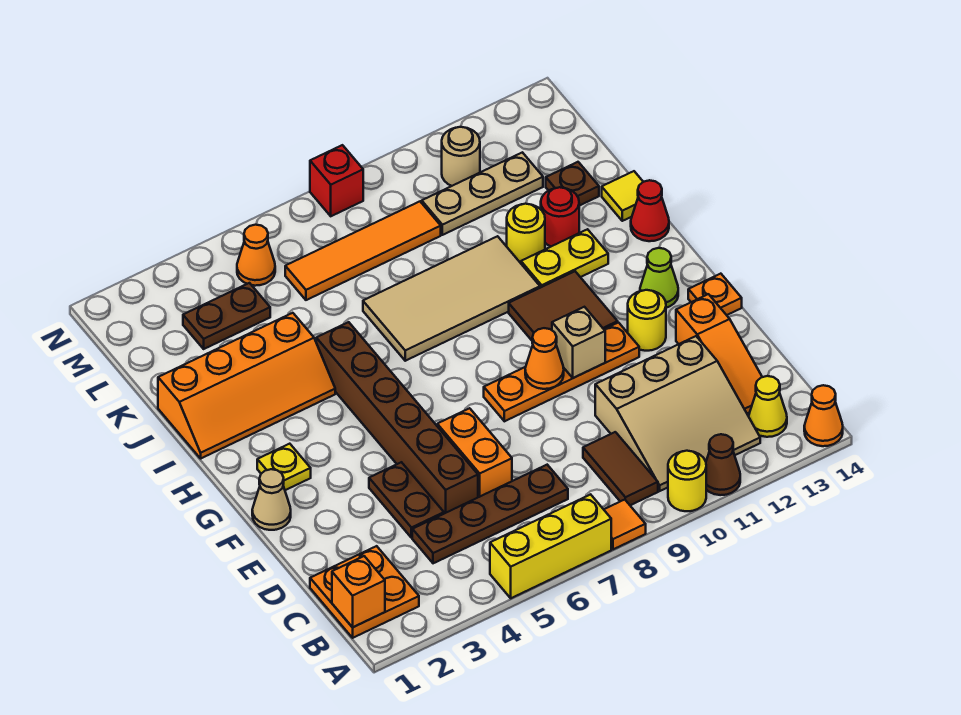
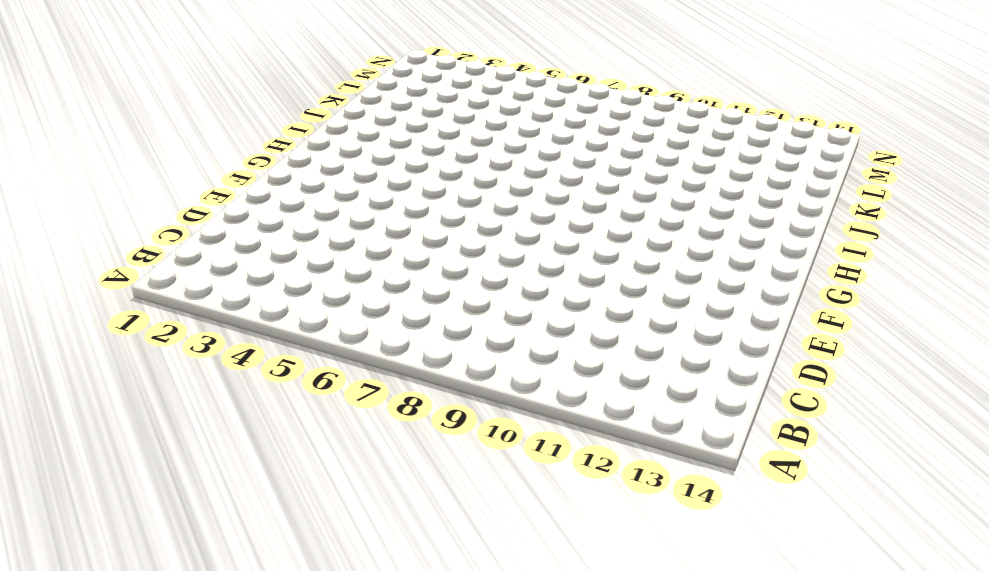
none -> yellow brick A5:A7 level 1
none -> orange tile A8 level 1
none -> yellow round brick A10 level 1
none -> brown cone A11 level 1

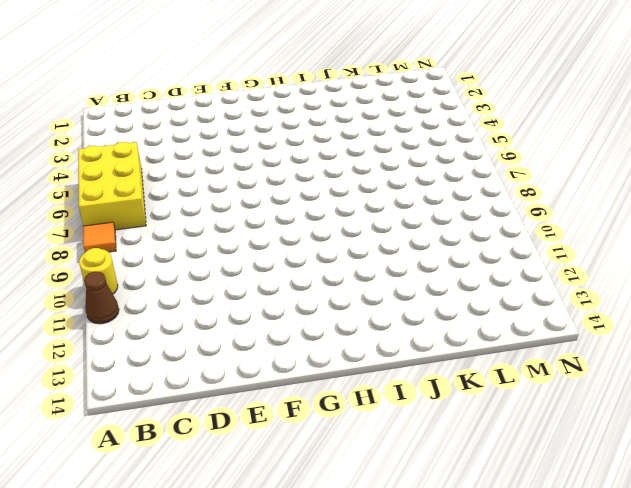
yellow brick A5:B7 level 1 -> yellow brick A5:A7 level 1
none -> orange cone A14 level 1
none -> orange plate B1:C2 level 1
none -> brown tile B9:C9 level 1
none -> tan slope B10:D12 level 1 top D

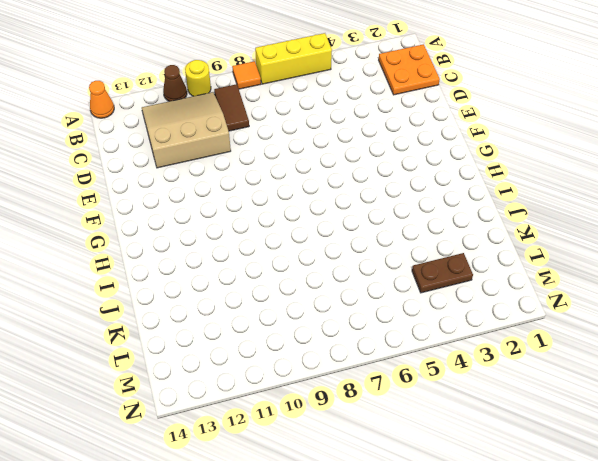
none -> yellow cone B13 level 1
none -> brown plate C4:C7 level 1
none -> orange slope C13:E13 level 1 top E
none -> brown plate D4:E4 level 1

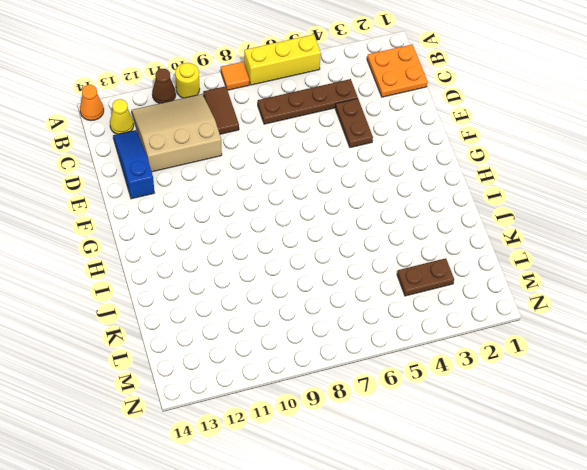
blue slope C13:E13 level 1 top E -> orange slope C13:E13 level 1 top E
none -> brown brick D5:I5 level 1
none -> orange brick D6:E6 level 1
none -> tan cone F1 level 1
none -> orange plate F8:F11 level 1

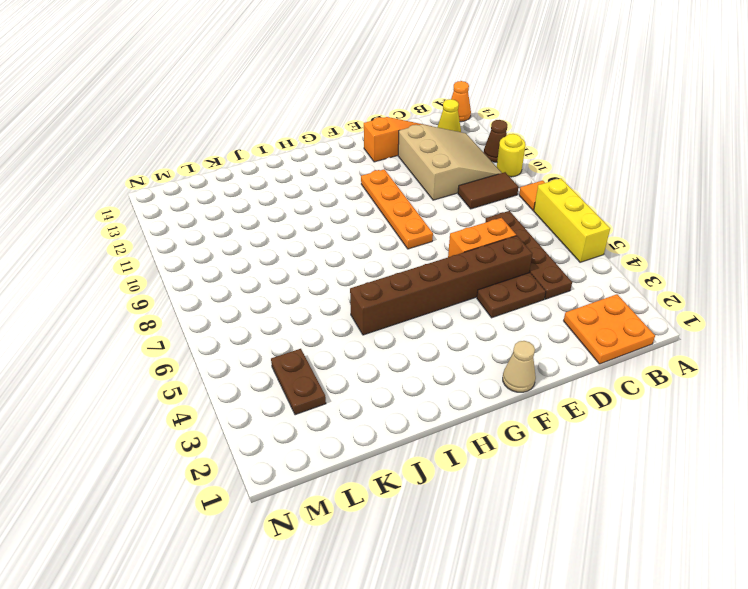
none -> yellow round brick F12 level 1
none -> orange plate F14 level 1
none -> yellow plate G2 level 1
none -> brown tile G10:H11 level 1

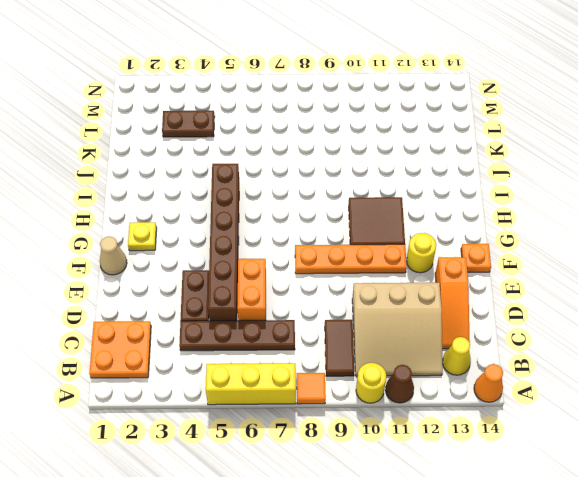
none -> lime cone G13 level 1
none -> orange slope I1:J4 level 1 top J
none -> tan tile I7:J10 level 1
none -> yellow plate I11:I12 level 1

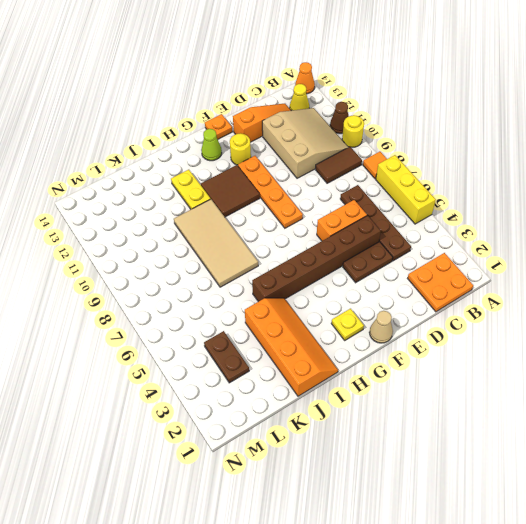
none -> red cone I14 level 1
none -> yellow round brick J11 level 1
none -> red round brick J12 level 1
none -> yellow tile J14 level 1

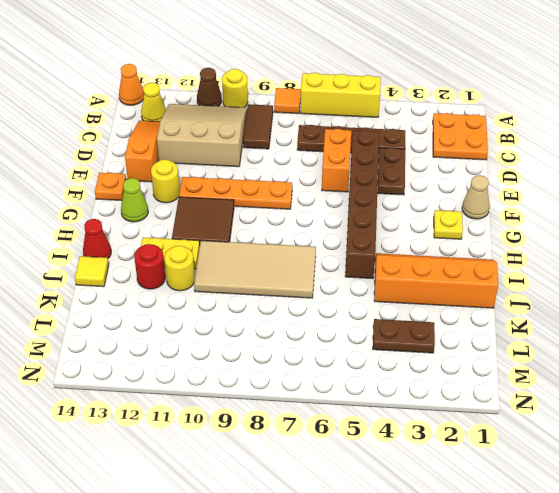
none -> brown plate K13 level 1
none -> orange tile L6:L9 level 1
none -> tan plate L10:L12 level 1
none -> orange cone M5 level 1

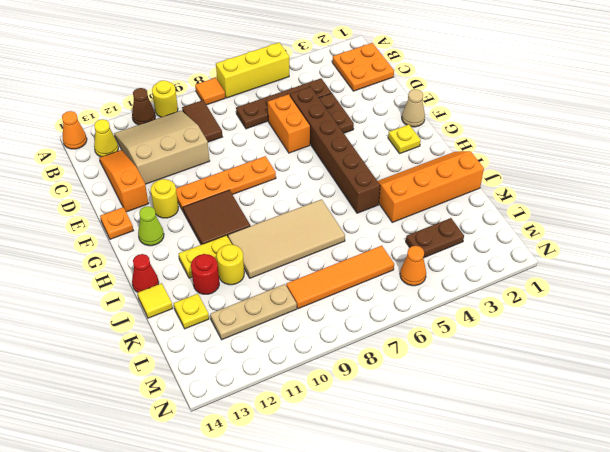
yellow plate K13 level 1 -> brown plate K13 level 1
none -> tan round brick M11 level 1
none -> red brick N8 level 1
none -> orange brick B1 level 2
none -> orange cone F9 level 2

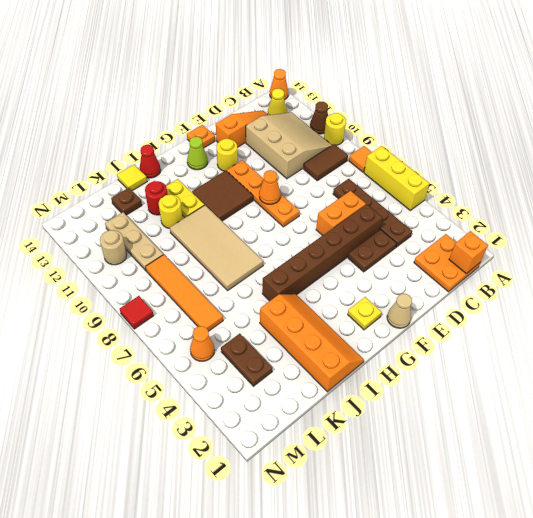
red tile N8 level 1 -> red brick N8 level 1
none -> tan brick F10 level 2

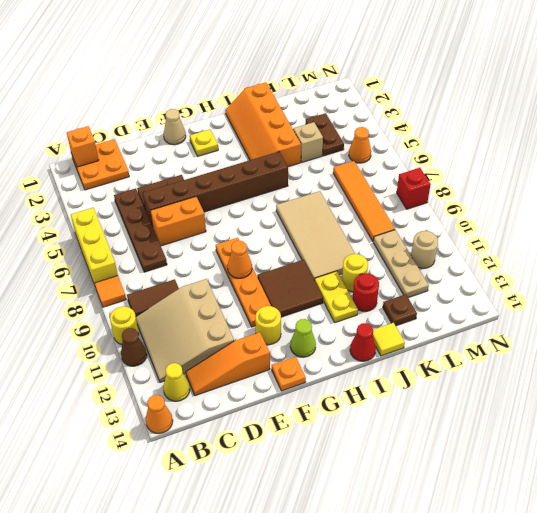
tan brick K4 level 1 -> tan brick F10 level 2

